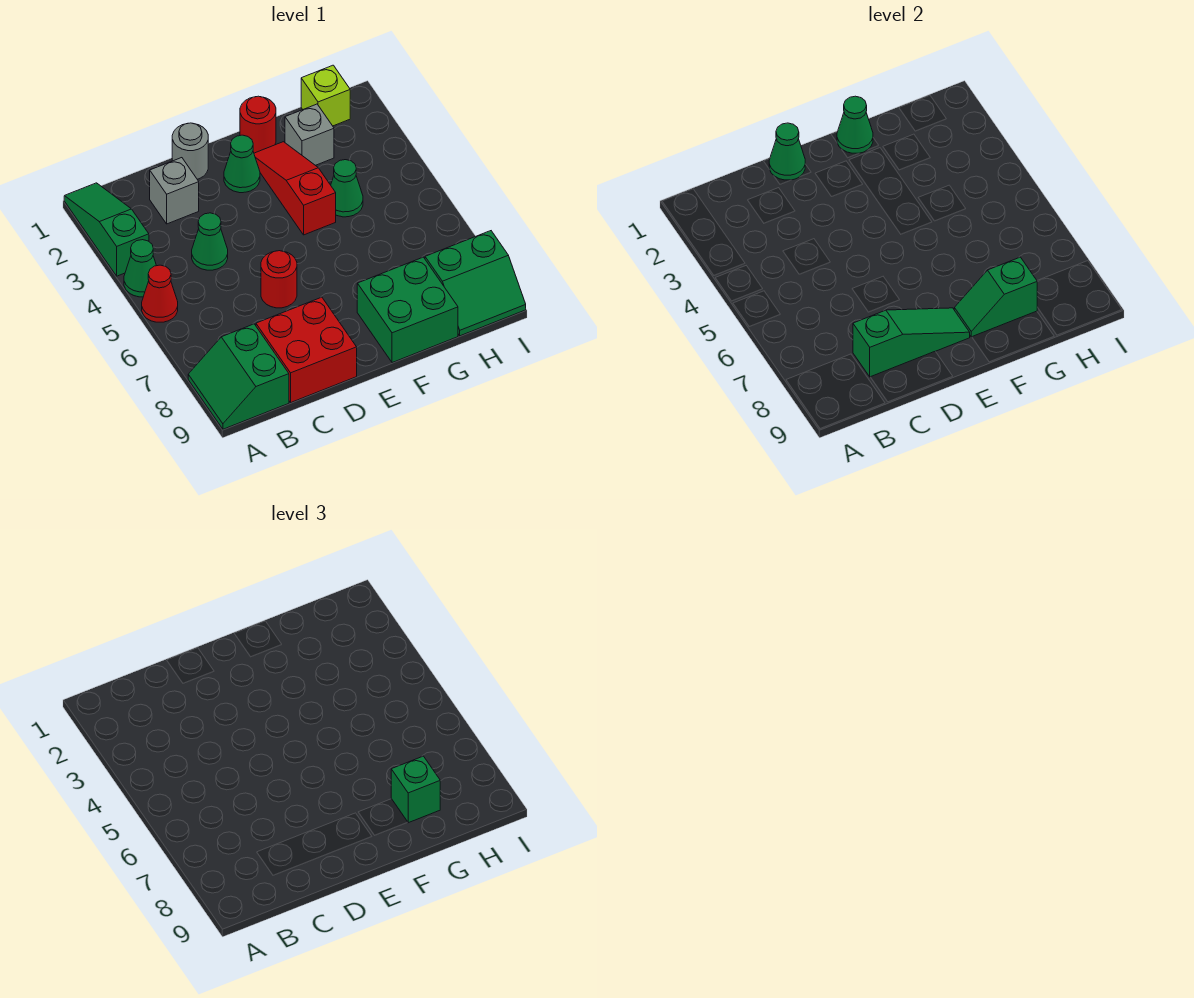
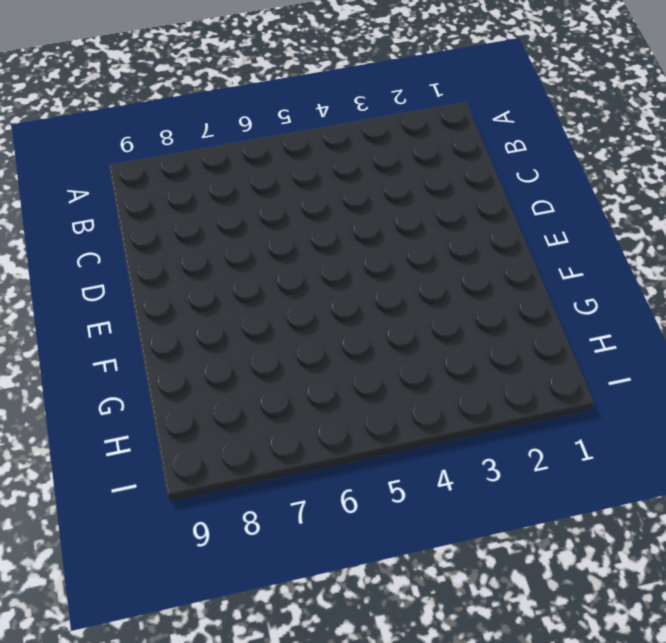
none -> green slope A1:A3 level 1 top 3
none -> green cone A4 level 1
none -> red cone A5 level 1

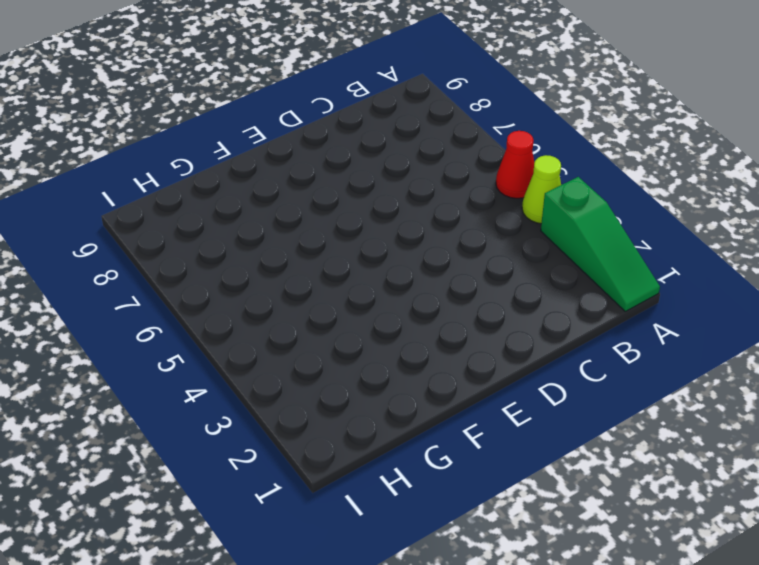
lime cone A4 level 1 -> green cone A4 level 1
none -> green slope A8:B9 level 1 top B
none -> grey brick C2 level 1
none -> green cone C4 level 1

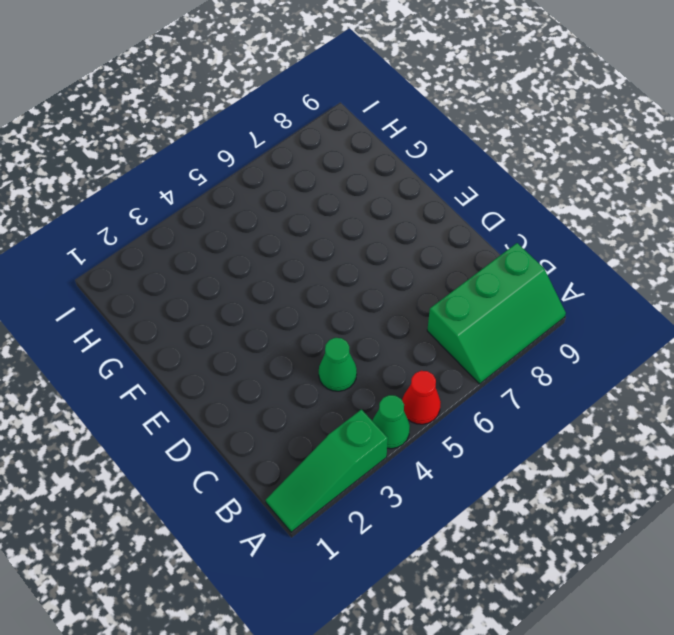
green slope A7:B9 level 1 top B -> green slope A8:B9 level 1 top B
none -> grey brick C2 level 1
none -> red brick C8:D9 level 1
none -> grey round brick D1 level 1

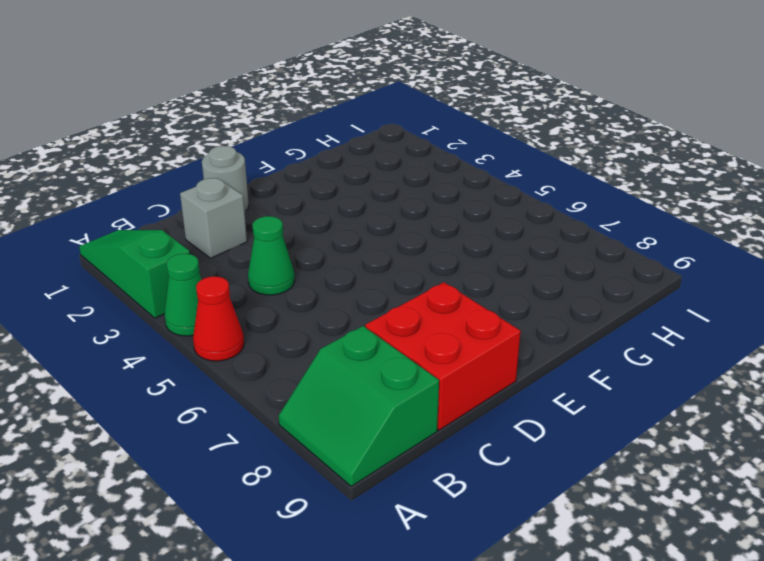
none -> red round brick D6 level 1
none -> green cone E2 level 1
none -> red round brick F1 level 1

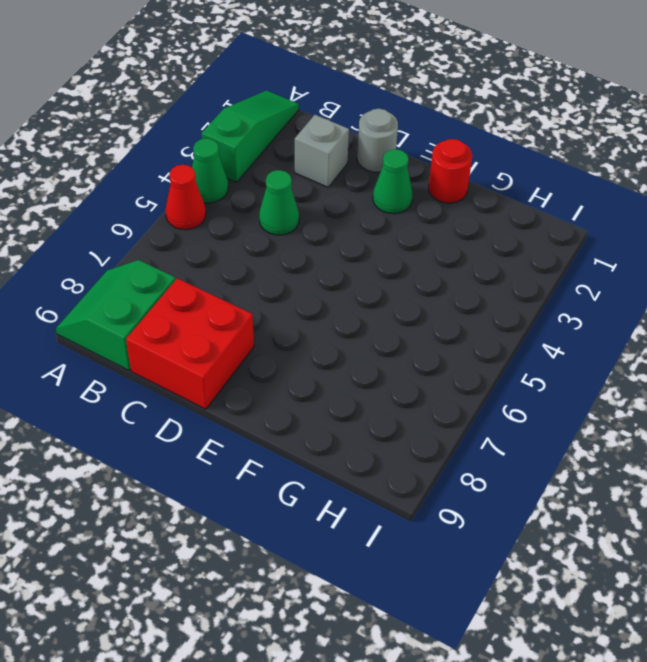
none -> red round brick D6 level 1
none -> red slope F2:F4 level 1 top 4
none -> green brick F8:G9 level 1

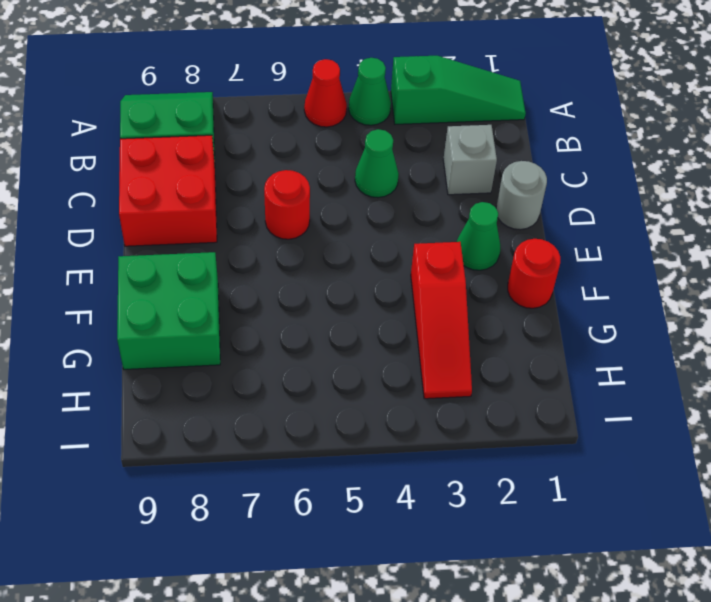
red slope F3:H3 level 1 top F -> red slope F2:F4 level 1 top 4
none -> grey brick G2 level 1
none -> green cone G4 level 1
none -> lime brick H1 level 1

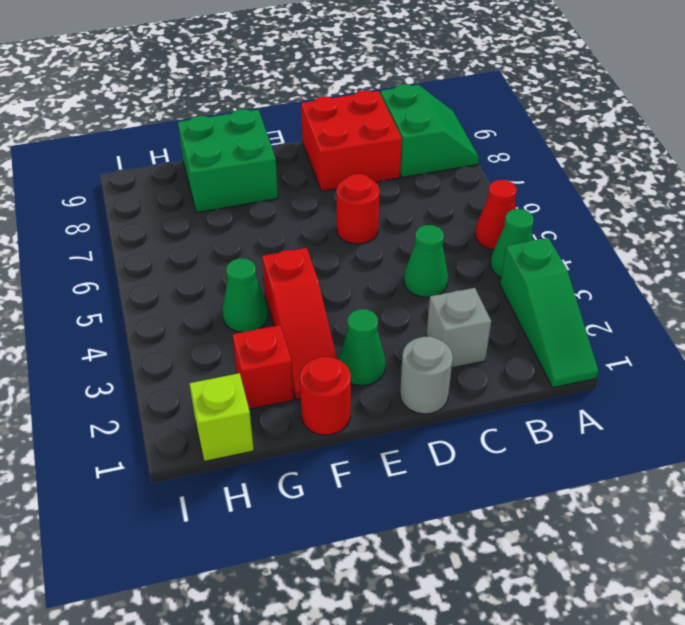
red brick G2 level 1 -> grey brick G2 level 1
none -> green slope H8:I9 level 1 top 8
none -> green slope C8:E8 level 2 top C
none -> green cone D1 level 2

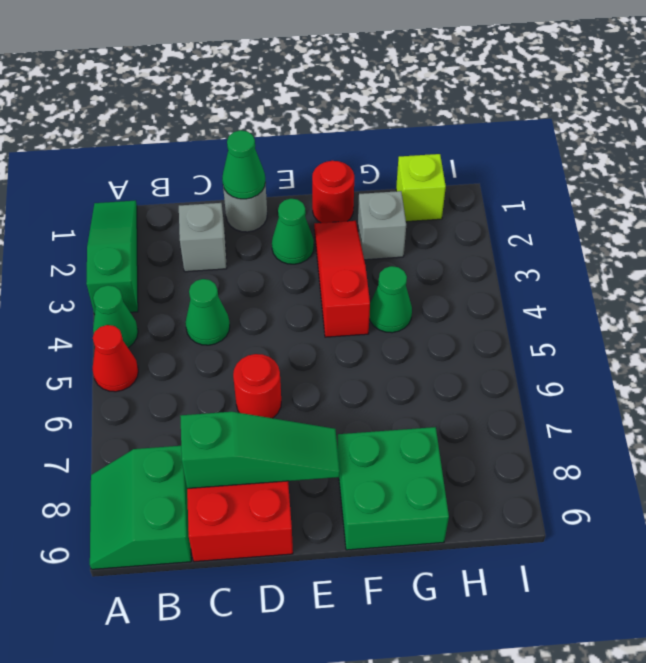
none -> green slope H8:I9 level 1 top 8
none -> green cone F1 level 2
none -> green slope F8:G8 level 2 top G

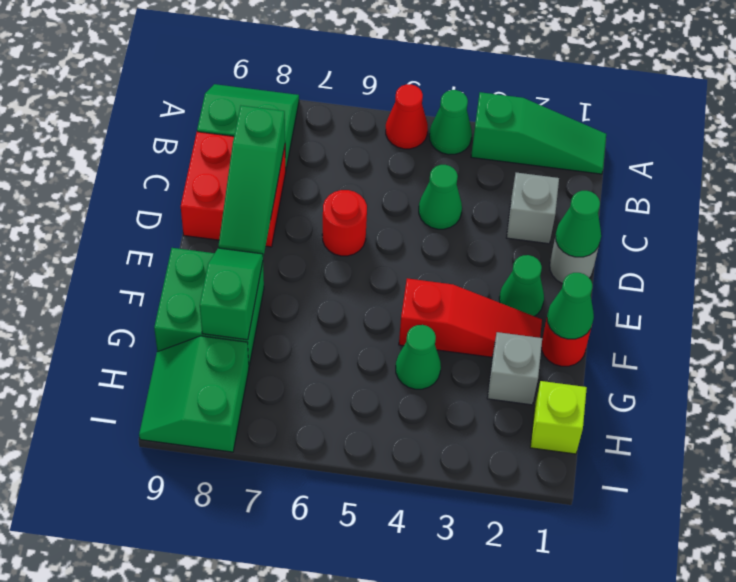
none -> green brick G8 level 3

